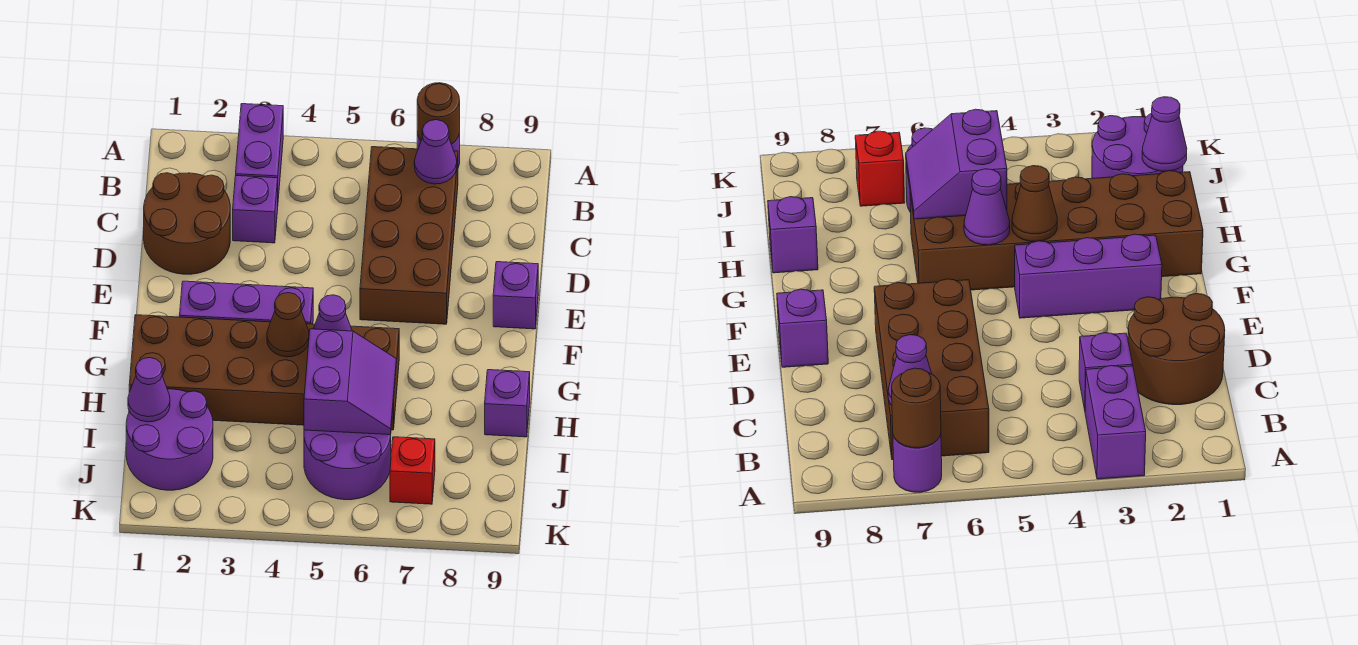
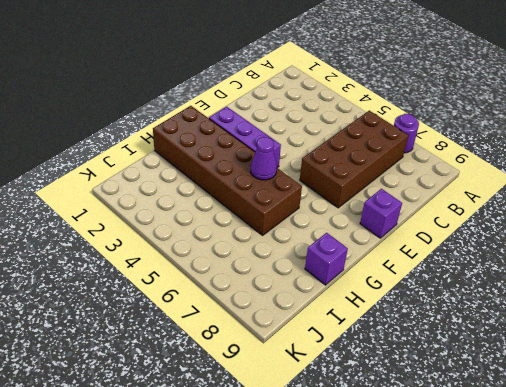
none -> purple brick A3:B3 level 1
none -> brown round brick C1:D2 level 1
none -> purple brick C3 level 1

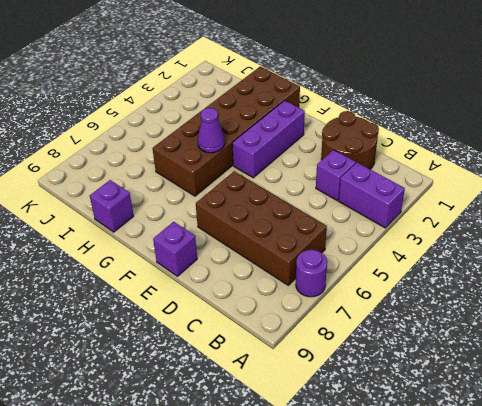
none -> purple round brick I1:J2 level 1
none -> purple round brick I5:J6 level 1
none -> red brick J7 level 1

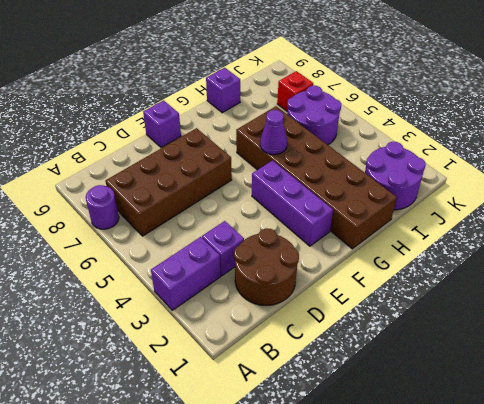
none -> brown round brick A7 level 2
none -> purple cone B7 level 2
none -> brown cone G4 level 2

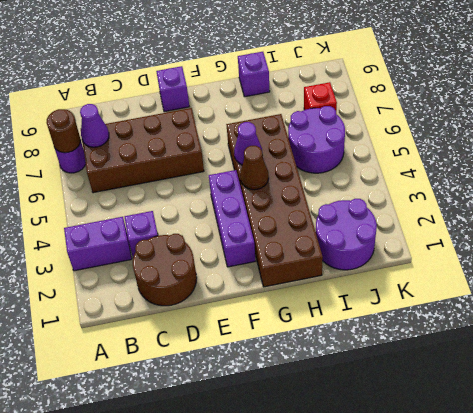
none -> purple slope H5:I6 level 2 top 5
none -> purple cone I1 level 2

